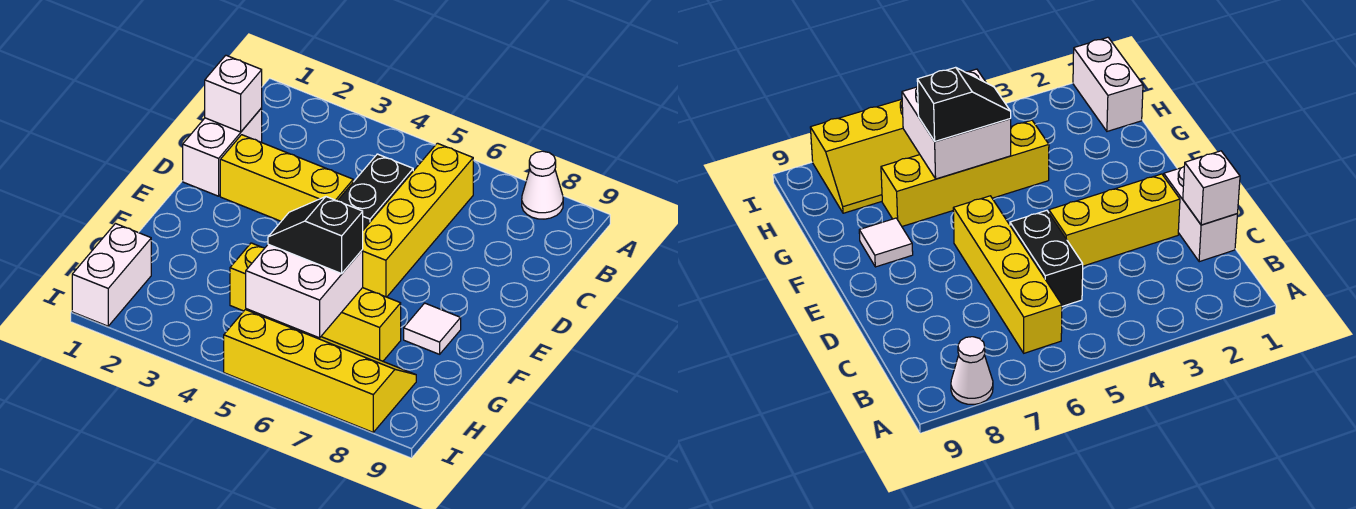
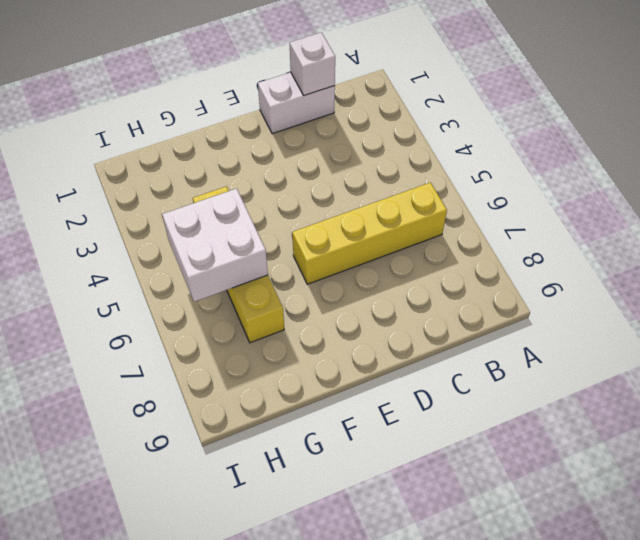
none -> white cone A8 level 1
none -> black brick C5:D5 level 1
none -> yellow brick D2:D4 level 1

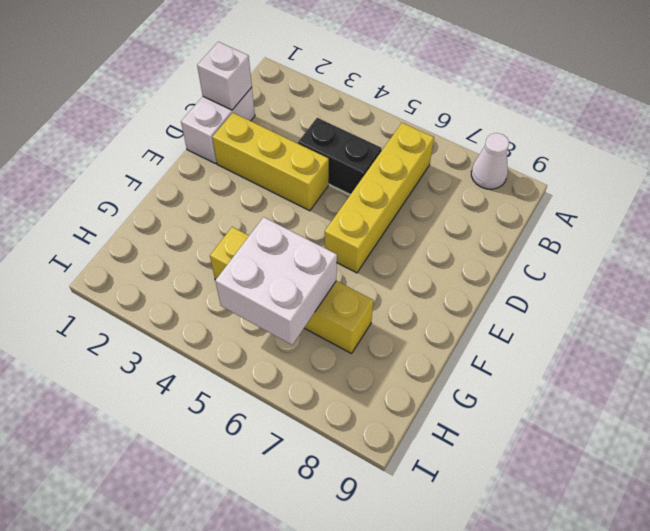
black brick C4:C5 level 1 -> black brick C5:D5 level 1
none -> white tile F8 level 1
none -> white brick H1:I1 level 1
none -> yellow slope H5:I8 level 1 top I

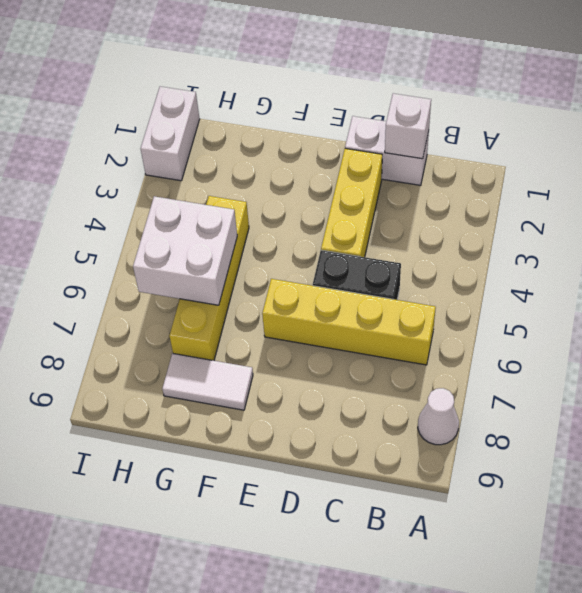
white tile F8:G8 level 1 -> white tile F8 level 1
white brick I1:I2 level 1 -> white brick H1:I1 level 1
none -> yellow slope H5:I8 level 1 top I
none -> black slope G5:G6 level 3 top 6

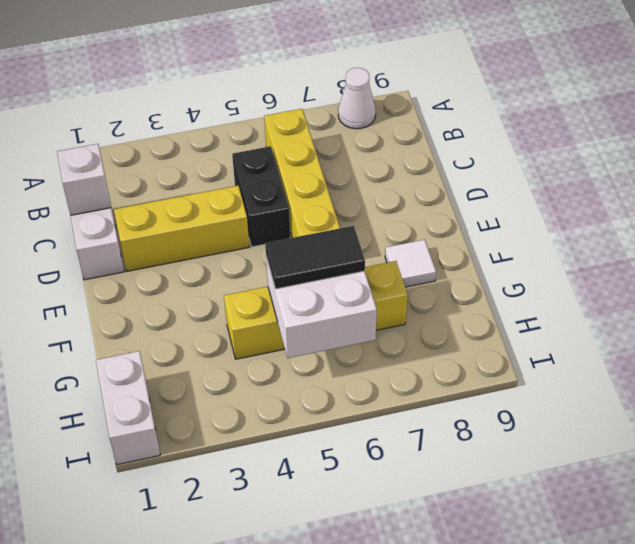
black tile G5:G6 level 3 -> black slope G5:G6 level 3 top 6
none -> yellow slope H5:I8 level 1 top I

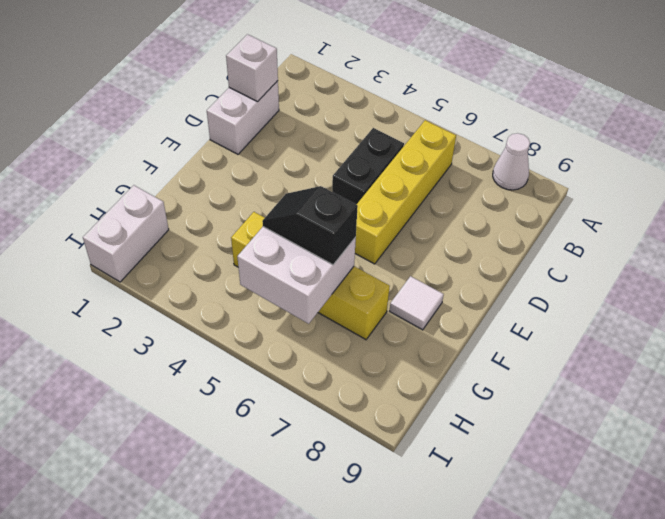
none -> yellow brick D2:D4 level 1
none -> yellow slope H5:I8 level 1 top I

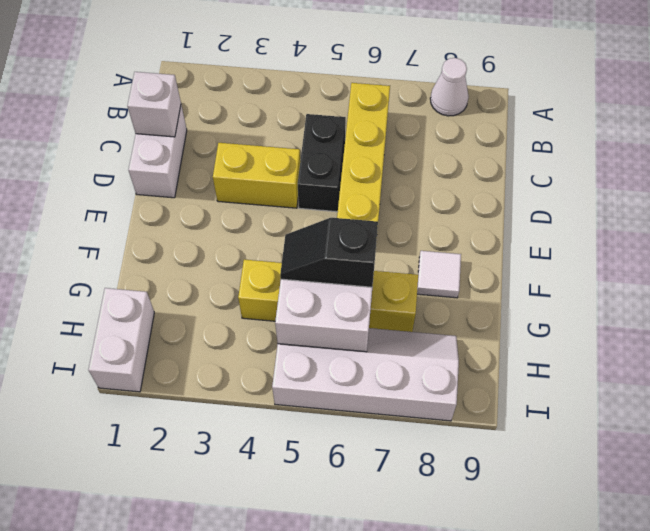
yellow brick D3:D4 level 1 -> yellow brick D2:D4 level 1
white slope H5:I8 level 1 top I -> yellow slope H5:I8 level 1 top I

